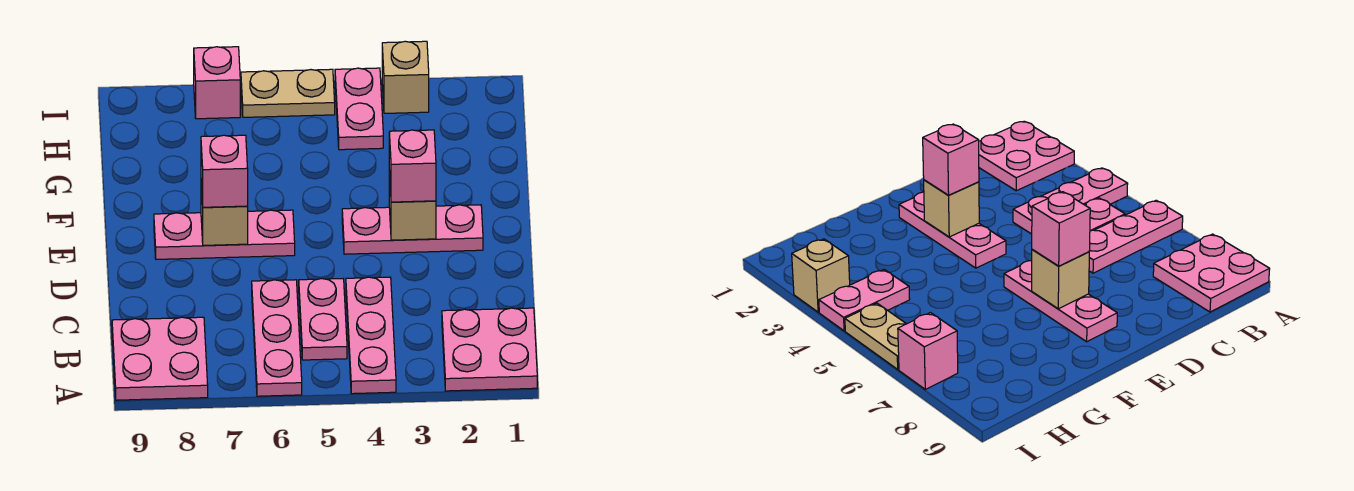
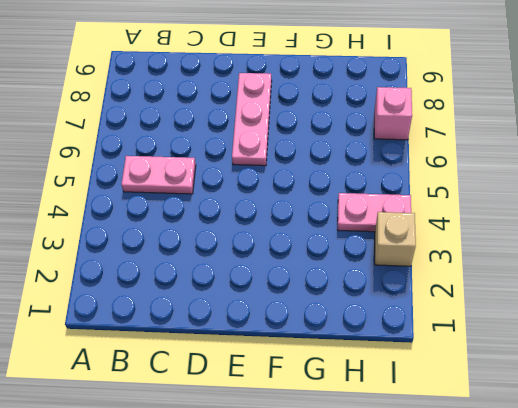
none -> pink plate A1:B2 level 1
none -> pink plate A4:C4 level 1
none -> pink plate A6:C6 level 1

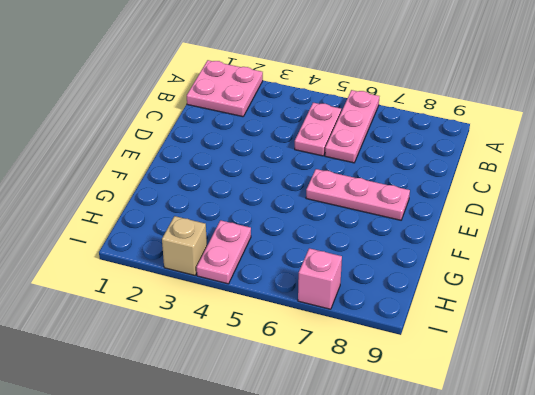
none -> pink plate A4:C4 level 1
none -> pink plate A8:B9 level 1
none -> pink plate E2:E4 level 1

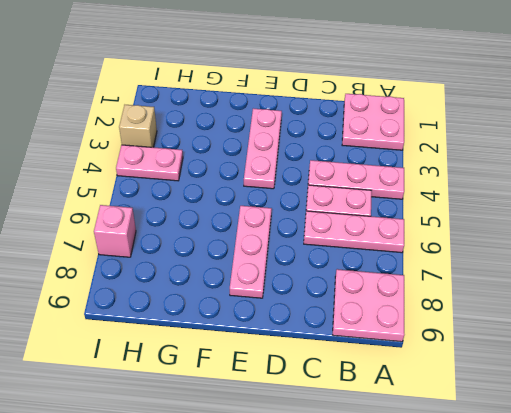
none -> tan plate I5:I6 level 1
none -> tan brick E3 level 2
none -> tan brick E7 level 2

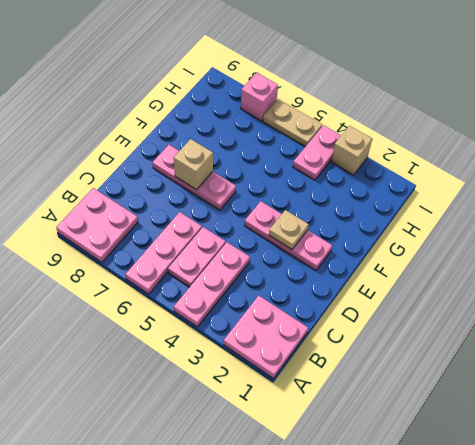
tan plate E3 level 2 -> tan brick E3 level 2
none -> pink brick E3 level 3
none -> pink brick E7 level 3

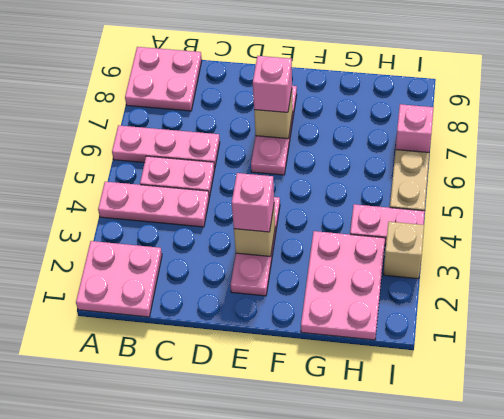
pink plate G1:H3 level 1 -> none

